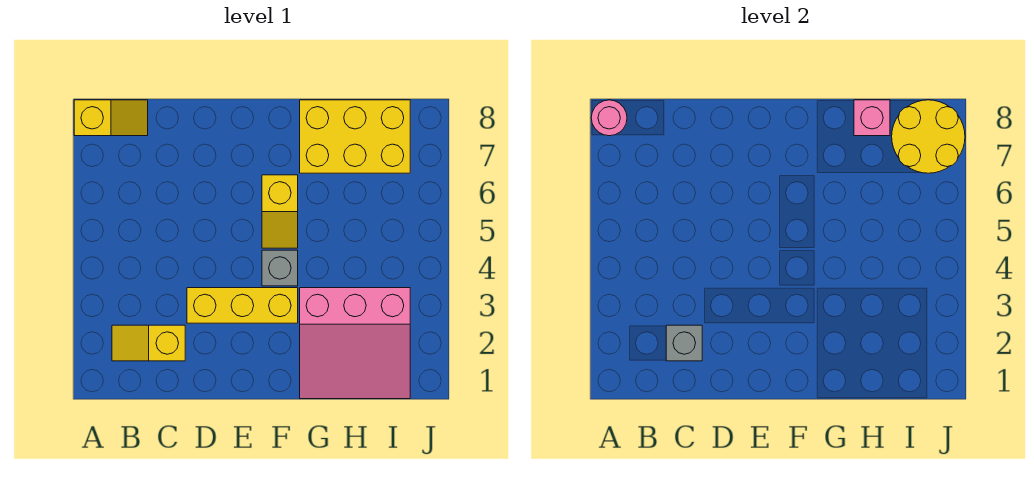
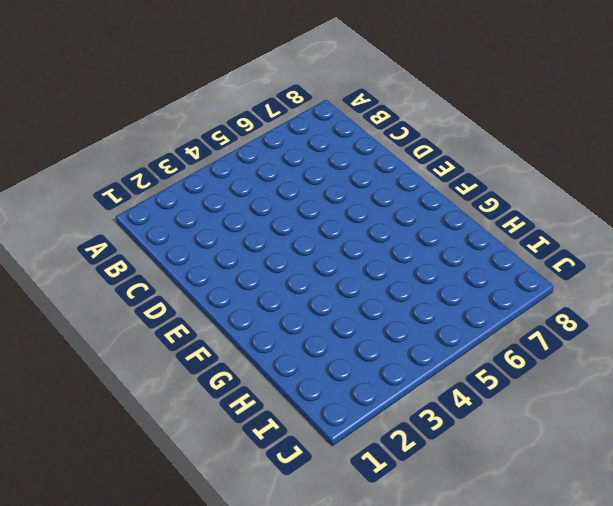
none -> yellow slope A8:B8 level 1 top A
none -> yellow slope B2:C2 level 1 top C

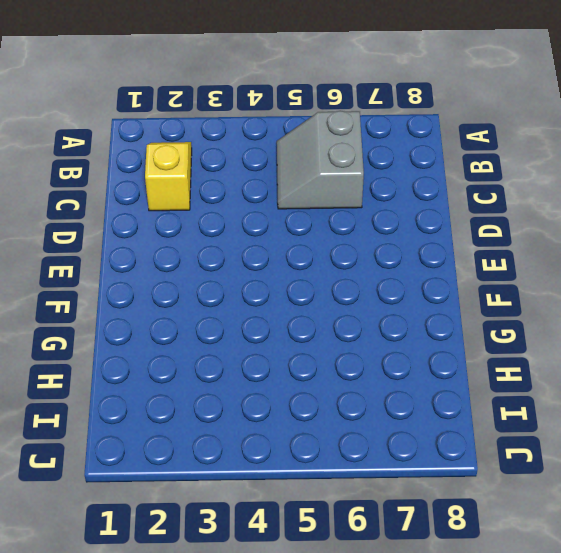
grey slope B5:C6 level 1 top 6 -> none
none -> yellow slope A8:B8 level 1 top A
none -> yellow brick D3:F3 level 1

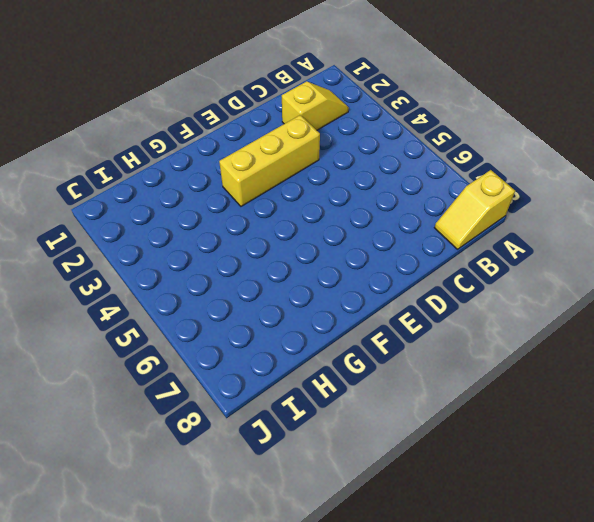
none -> grey brick F4 level 1
none -> yellow slope F5:F6 level 1 top 6

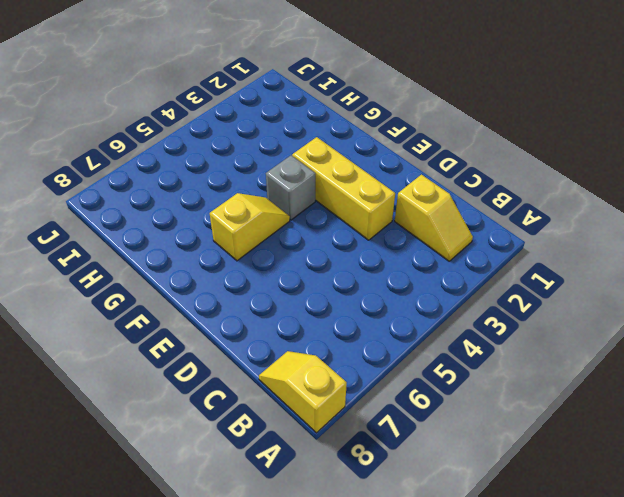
none -> pink slope G1:I3 level 1 top 3
none -> yellow brick G7:I8 level 1

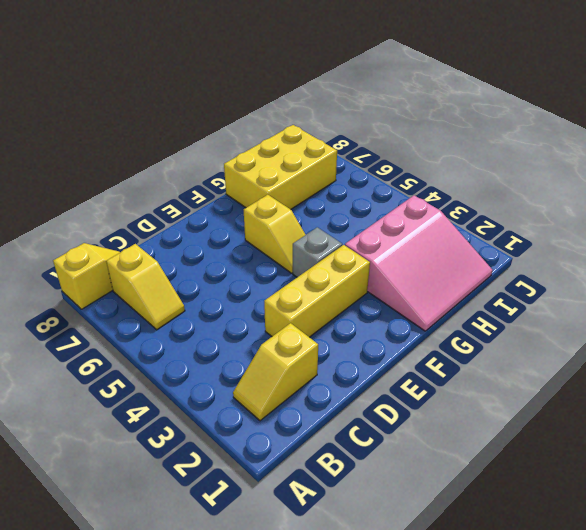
yellow slope B6:B7 level 1 top 7 -> none
none -> pink round brick A8 level 2
none -> grey brick C2 level 2

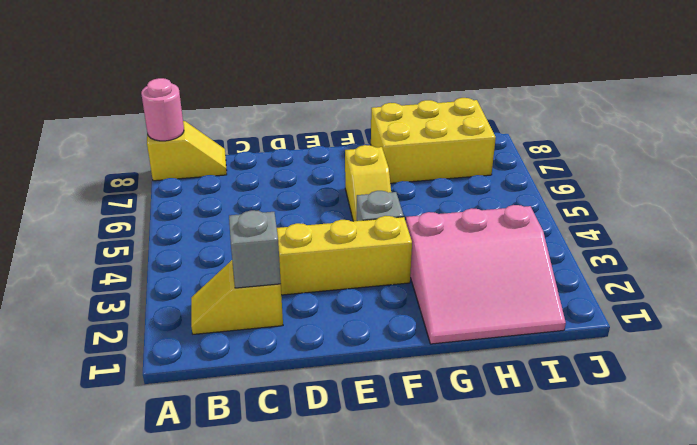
none -> pink brick H8 level 2
none -> yellow round brick I7:J8 level 2

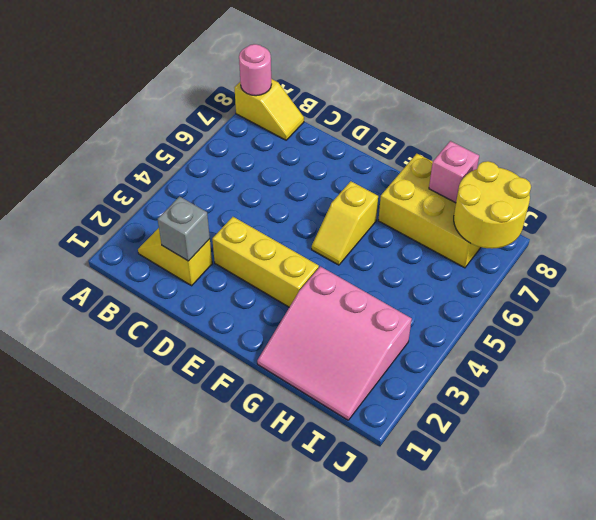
none -> grey brick F4 level 1

